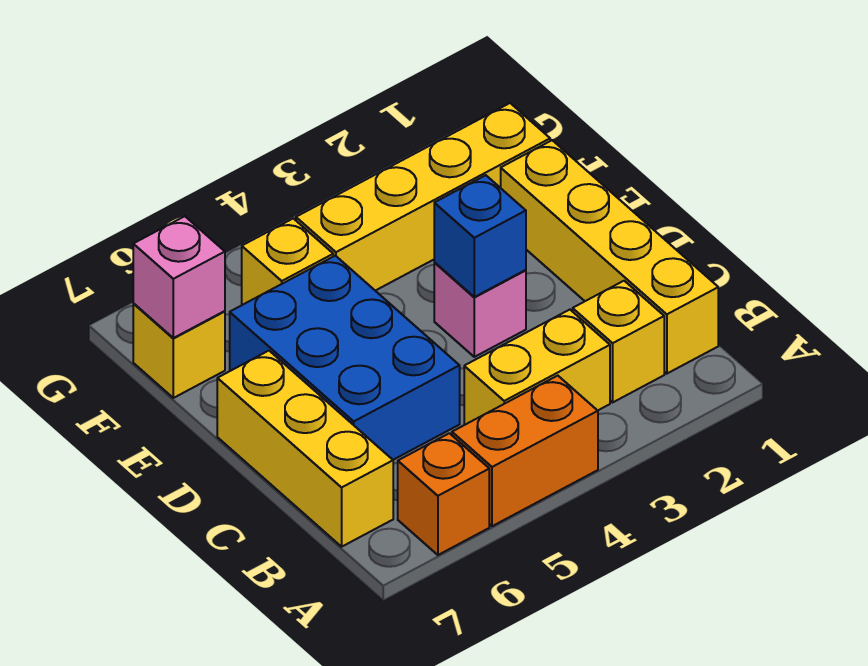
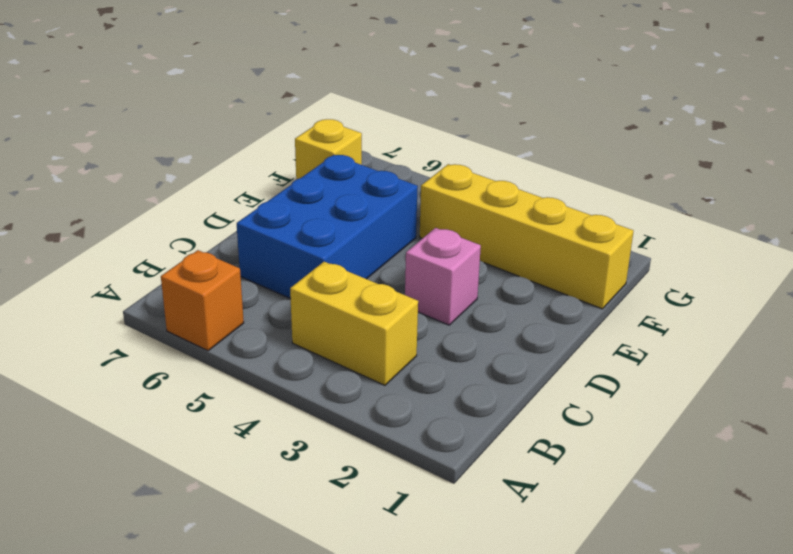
none -> orange brick A4:A5 level 1
none -> yellow brick B1:E1 level 1
none -> yellow brick B2 level 1

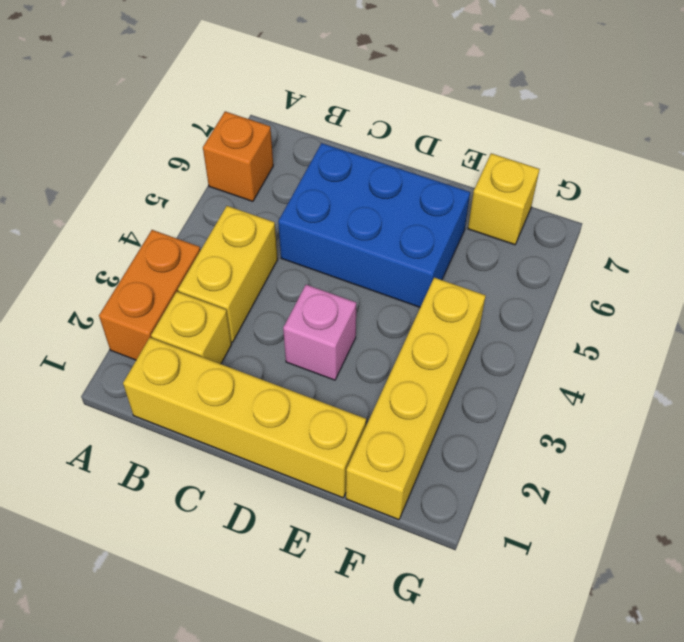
orange brick A2:A3 level 1 -> orange brick A4:A5 level 1
none -> yellow brick B7:D7 level 1
none -> yellow brick F5 level 1
none -> blue brick D3 level 2

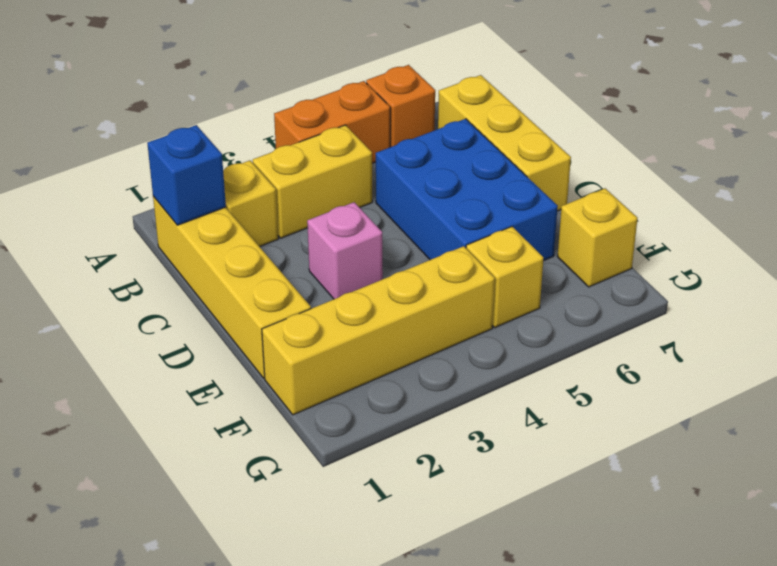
blue brick B1 level 2 -> blue brick D3 level 2
none -> pink brick F7 level 2

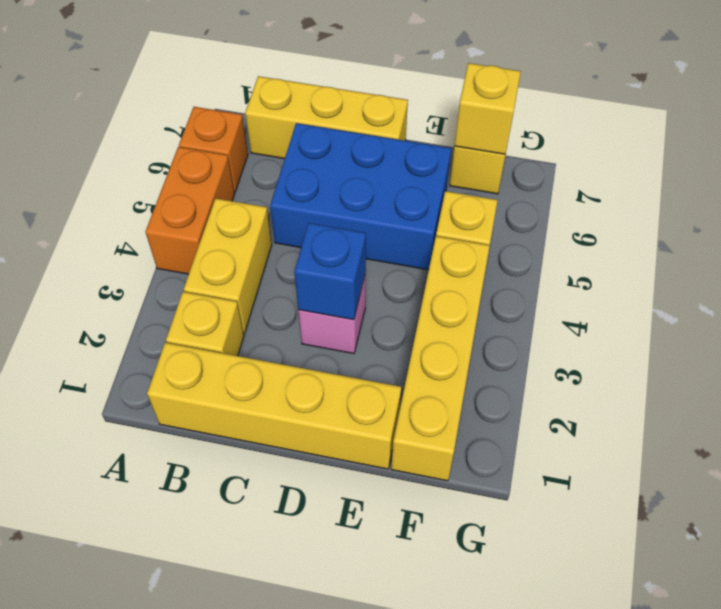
yellow brick F7 level 2 -> pink brick F7 level 2

